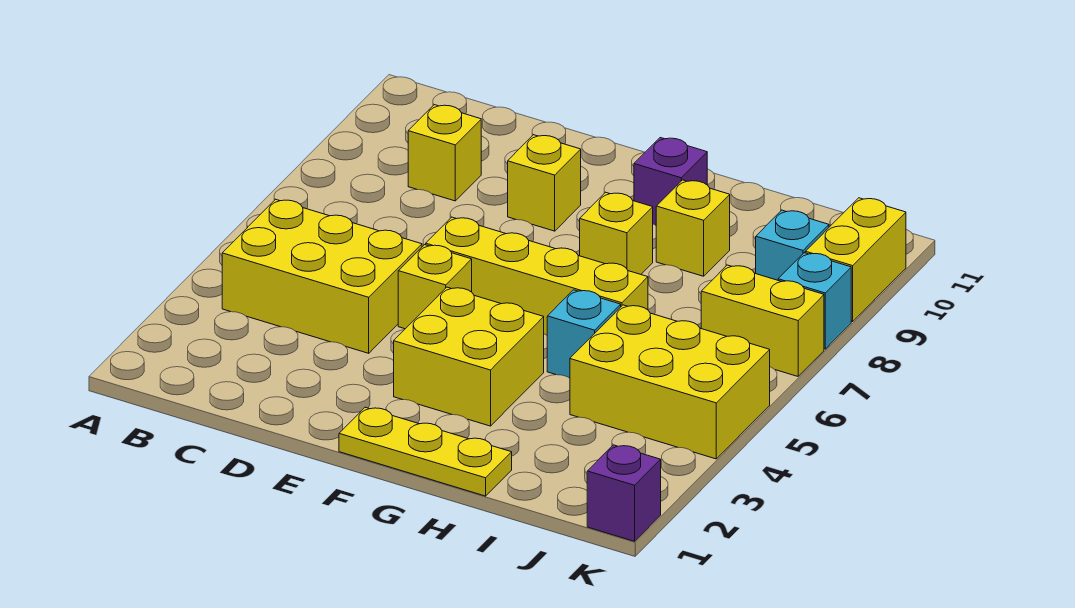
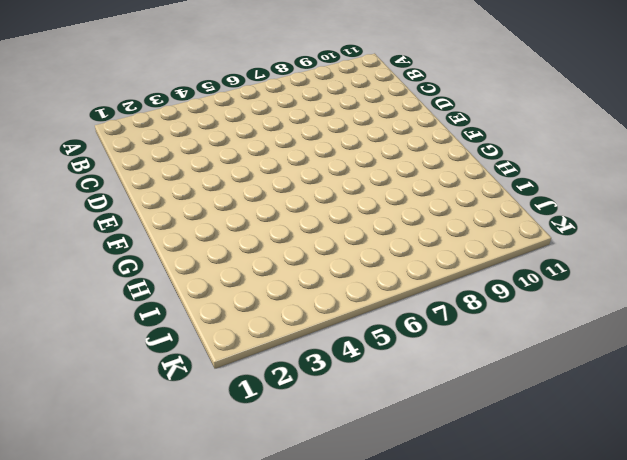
none -> yellow brick B4:D5 level 1
none -> yellow brick C9 level 1
none -> yellow brick E5 level 1

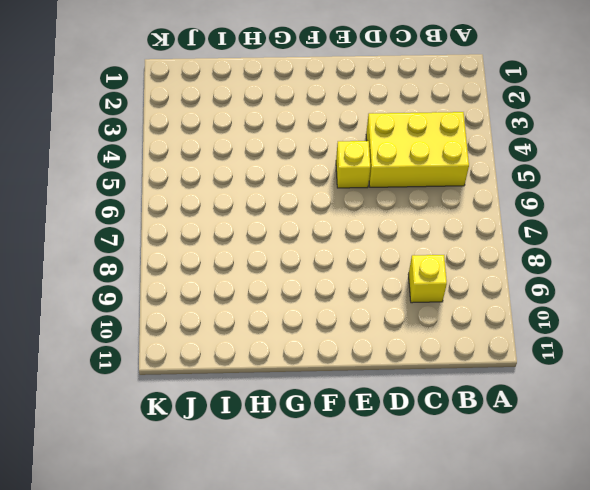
none -> yellow brick E6:H6 level 1
none -> yellow brick E9 level 1
none -> yellow plate F1:H1 level 1

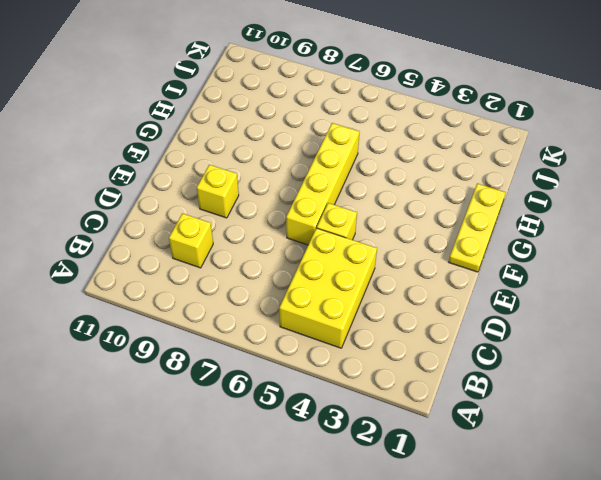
none -> yellow brick F3:G4 level 1
none -> yellow brick G8 level 1
none -> purple brick G10 level 1

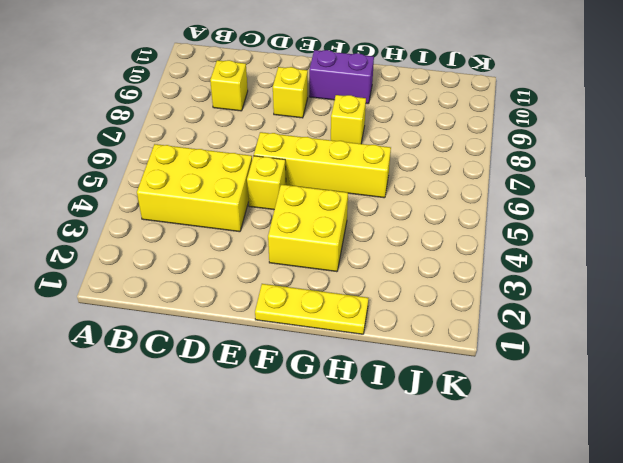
purple brick F10:G10 level 1 -> purple brick G10 level 1
none -> cyan brick H5 level 1
none -> yellow brick H9 level 1
none -> yellow brick I4:K5 level 1

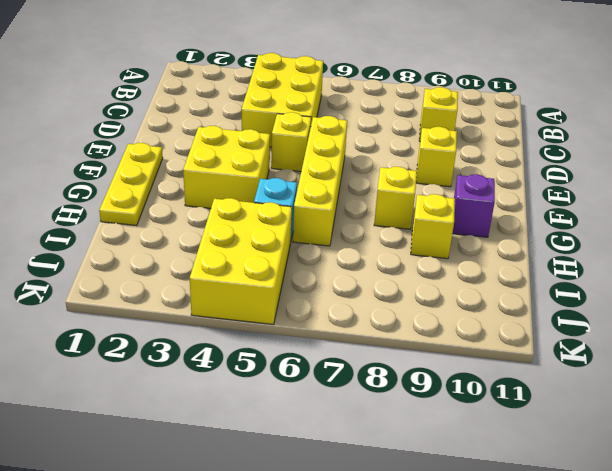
none -> yellow brick J7:K7 level 1
none -> cyan brick J9 level 1
none -> purple brick K1 level 1

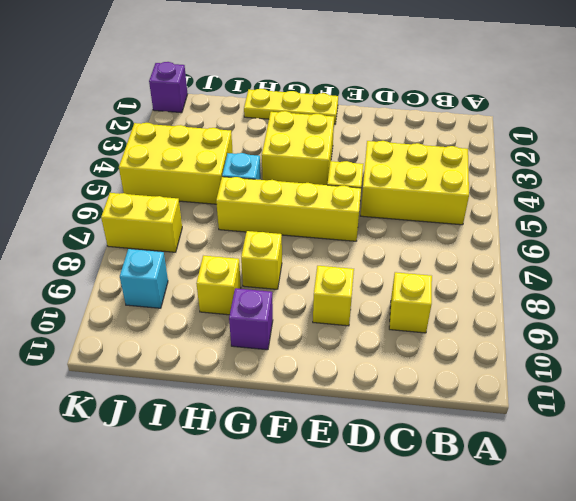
none -> cyan brick K8 level 1
none -> yellow brick K9:K10 level 1

